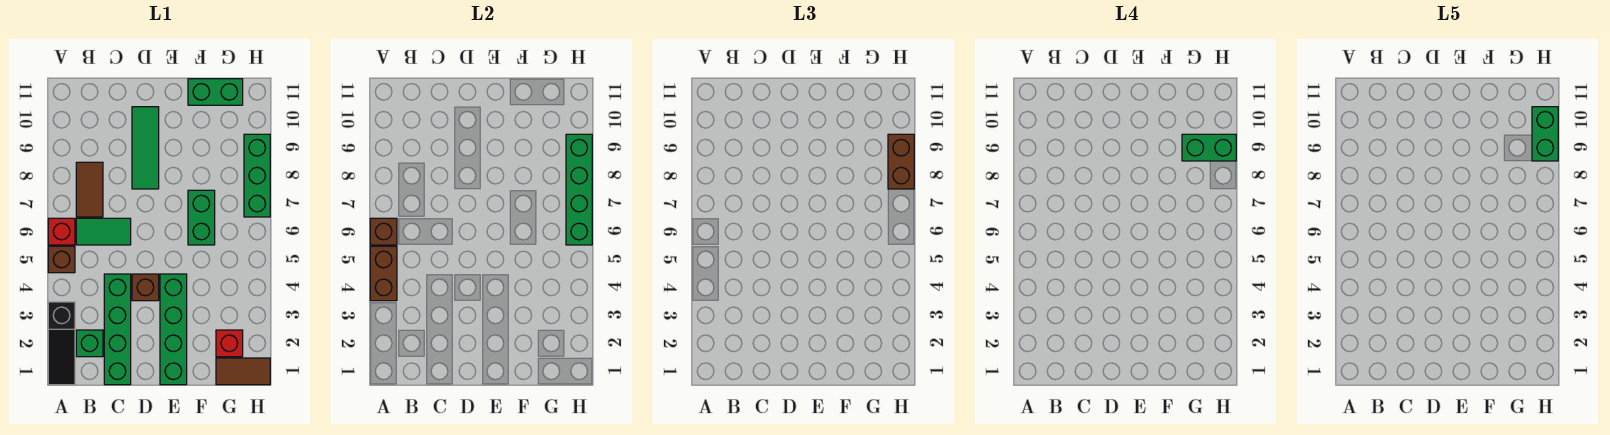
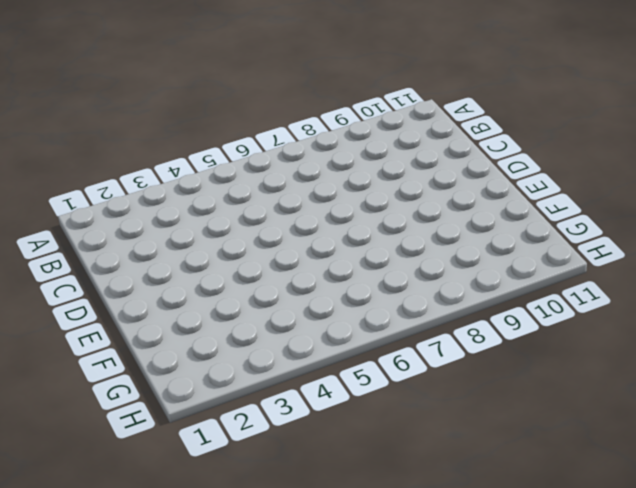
none -> black slope A1:A3 level 1 top 3
none -> brown brick A5 level 1
none -> red brick A6 level 1

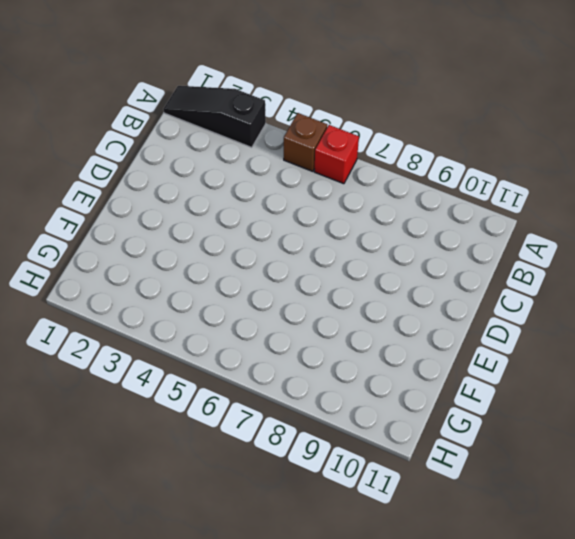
none -> green brick B2 level 1
none -> green tile B6:C6 level 1
none -> brown tile B7:B8 level 1

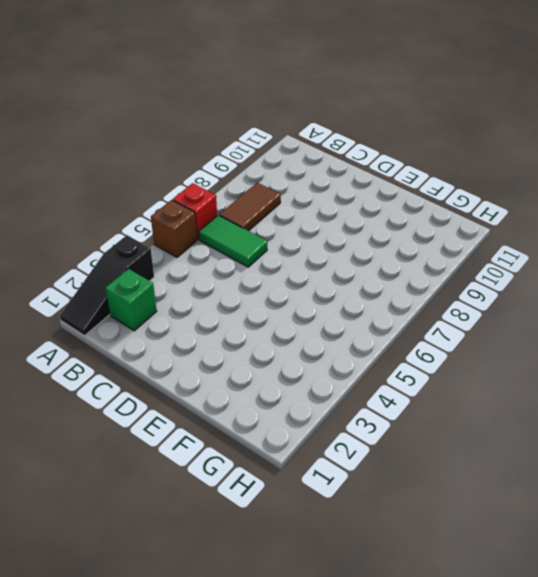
none -> green brick C1:C4 level 1
none -> brown brick D4 level 1
none -> green tile D8:D10 level 1

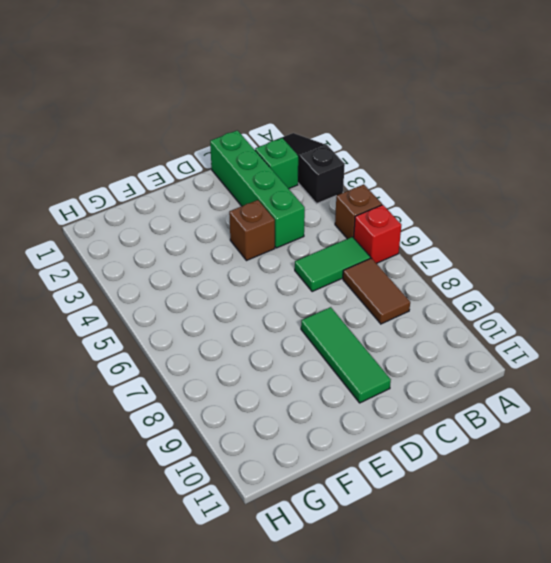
none -> green brick E1:E4 level 1
none -> green brick F6:F7 level 1
none -> green brick F11:G11 level 1

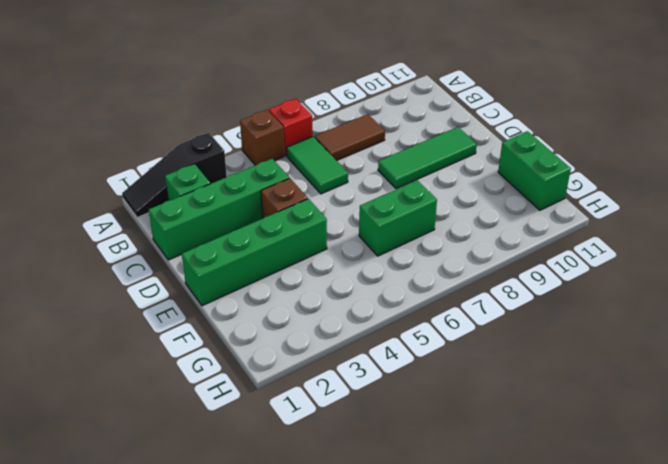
none -> brown tile G1:H1 level 1
none -> red brick G2 level 1
none -> green brick H7:H9 level 1

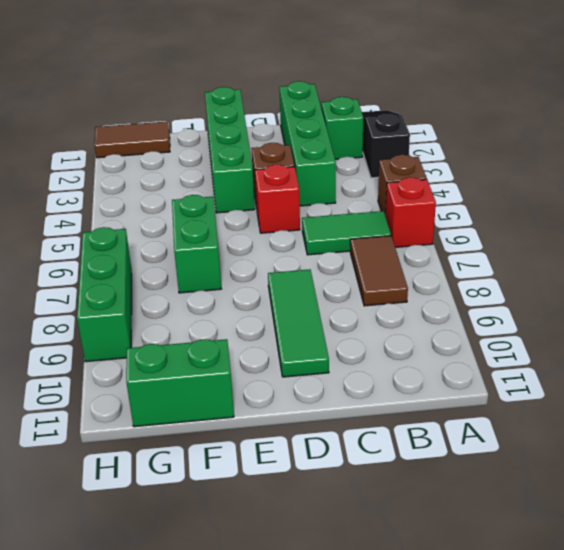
red brick D5 level 1 -> red brick G2 level 1
none -> brown brick A4:A5 level 2
none -> brown brick A6 level 2
none -> green brick H6:H9 level 2

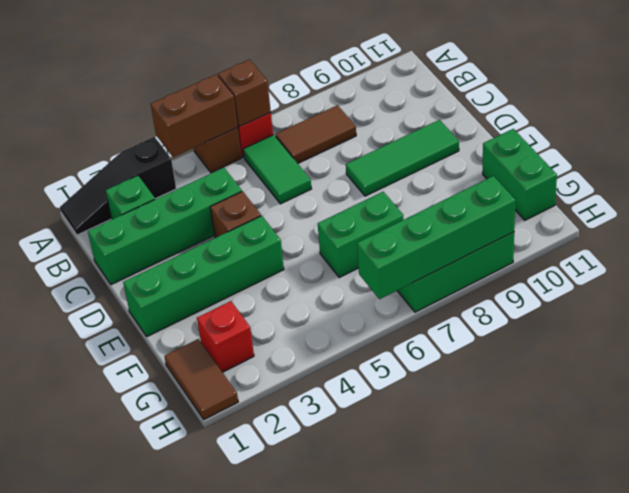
none -> brown brick H8:H9 level 3
none -> green brick G9:H9 level 4
none -> green brick H9:H10 level 5

